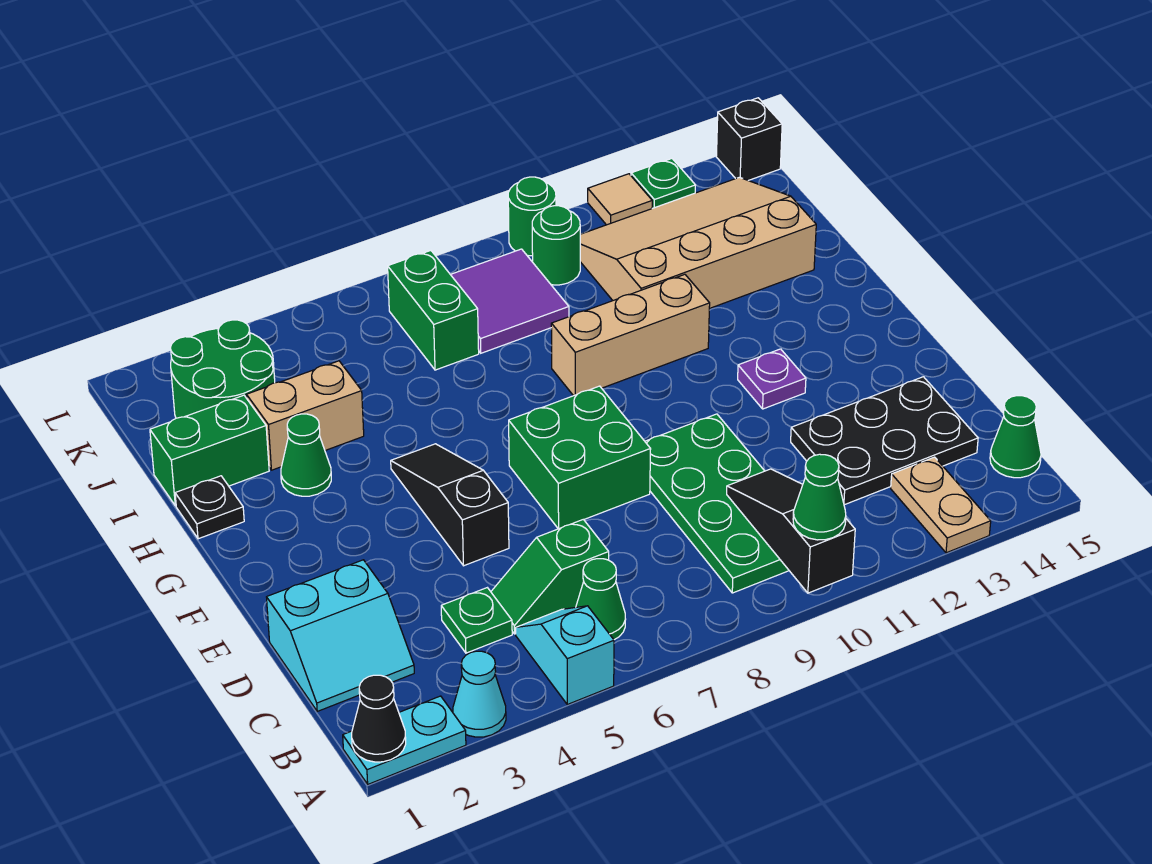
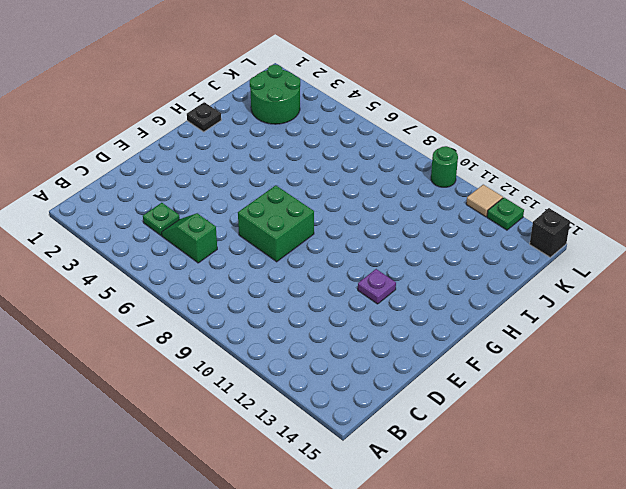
none -> cyan plate A1:A2 level 1
none -> cyan cone A3 level 1
none -> cyan slope A5:B5 level 1 top A
none -> tan plate A13:B13 level 1

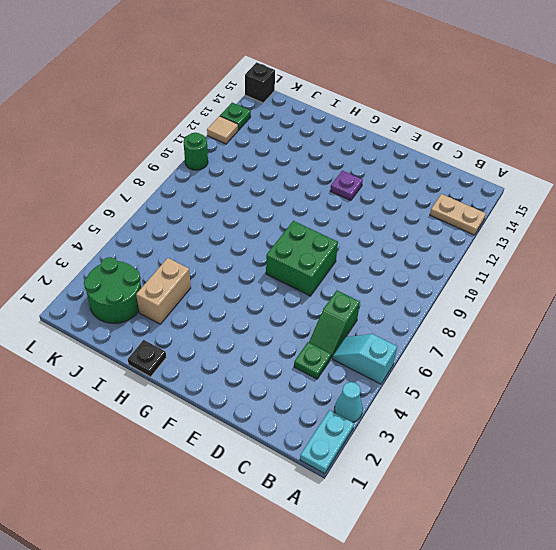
none -> green cone B6 level 1
none -> green plate B9:E10 level 1
none -> green cone B15 level 1
none -> cyan slope C1:D2 level 1 top D

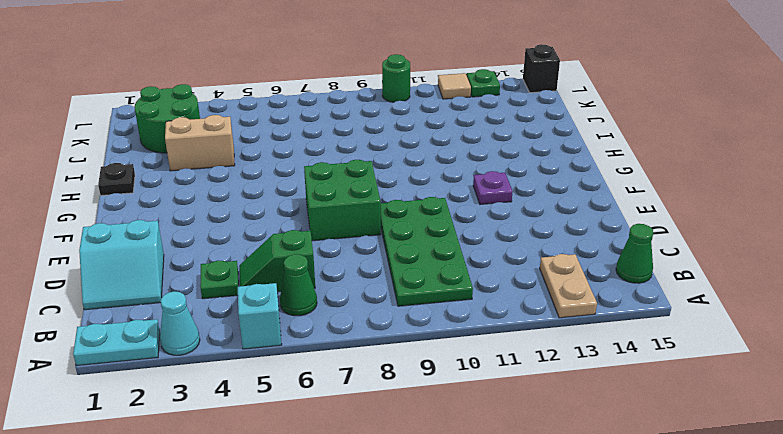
none -> black plate C12:D14 level 1
none -> black slope E5:G5 level 1 top E
none -> green cone H3 level 1
none -> tan brick H9:H11 level 1

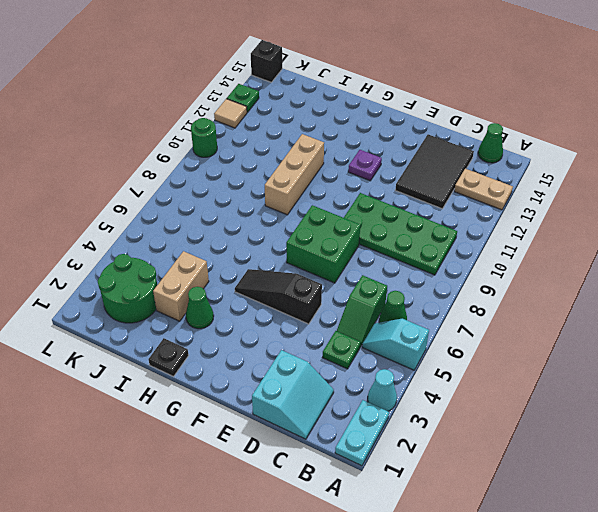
black tile C12:D14 level 1 -> black plate C12:D14 level 1
none -> green brick I1:I2 level 1
none -> tan slope I11:K14 level 1 top I
none -> green brick J7:K7 level 1
none -> purple tile J8:K9 level 1

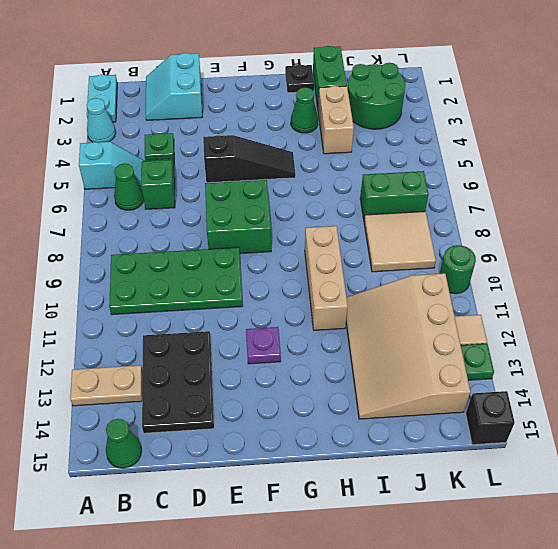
tan slope I11:K14 level 1 top K -> tan slope I11:K14 level 1 top I
tan tile J8:K9 level 1 -> purple tile J8:K9 level 1
none -> green round brick K10 level 1
none -> black cone A1 level 2
none -> black slope A10:C10 level 2 top A
none -> green cone A10 level 3

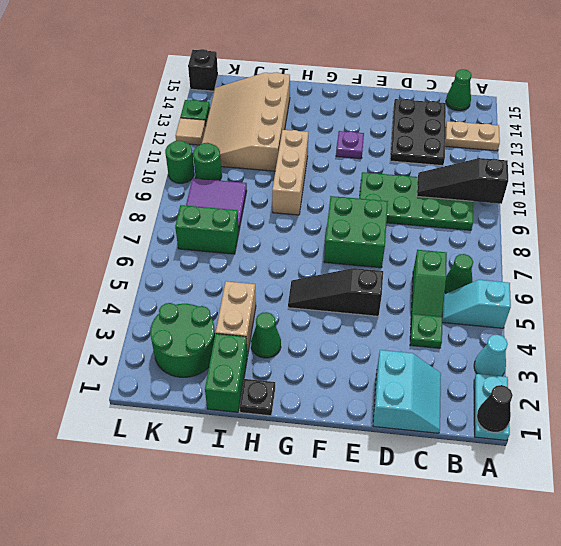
none -> green cone A10 level 3

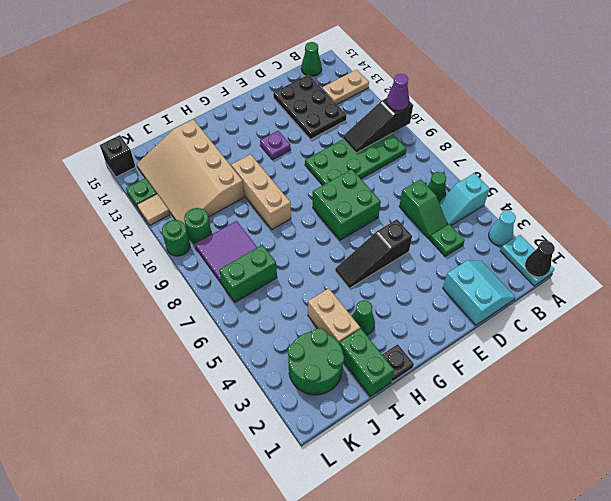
purple cone A10 level 3 -> green cone A10 level 3

